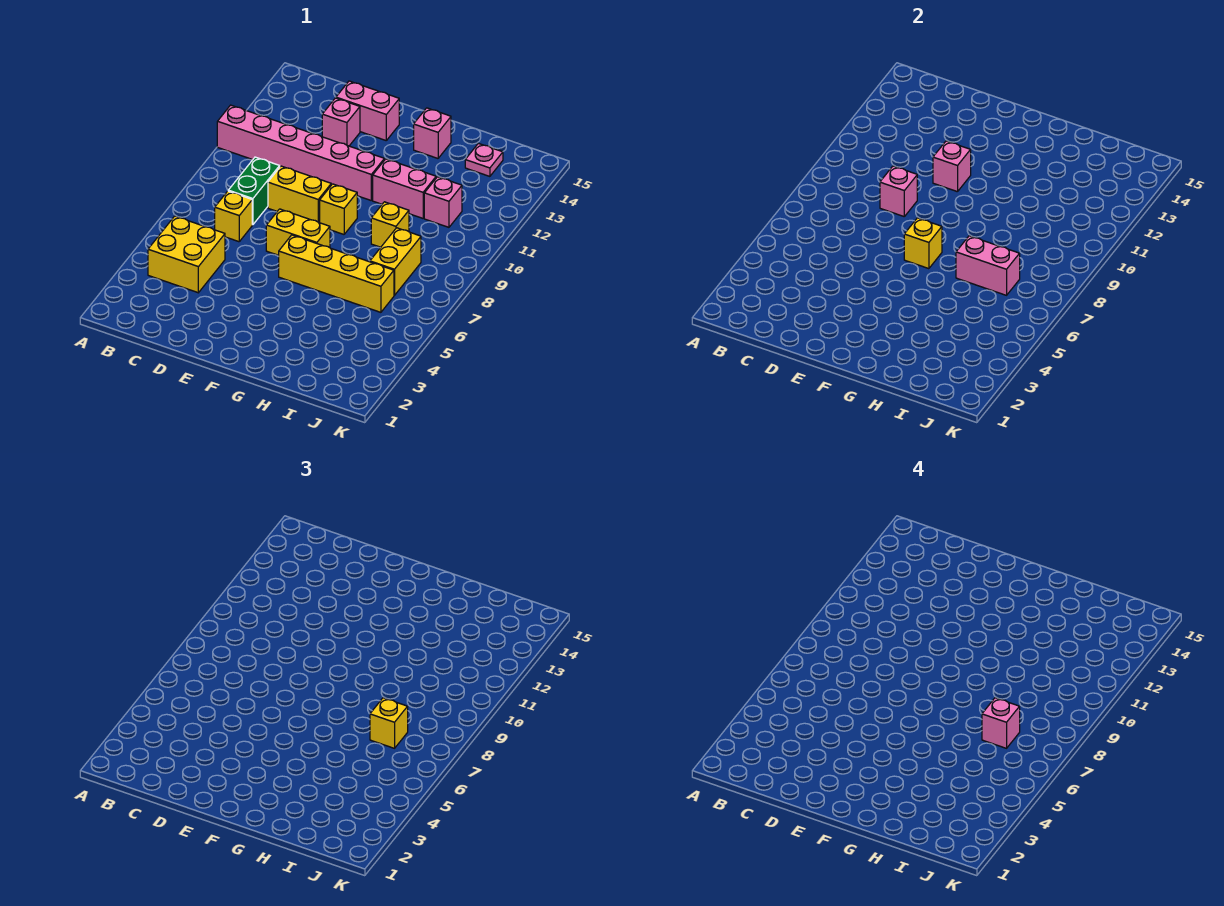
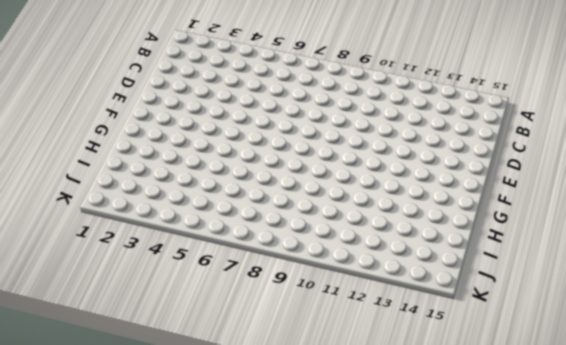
none -> pink brick A11:F11 level 1
none -> yellow brick B4:C5 level 1
none -> yellow brick C7 level 1

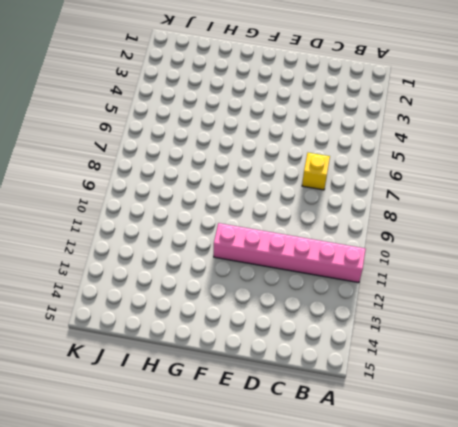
none -> yellow brick B4:C5 level 1
none -> green brick C8:C9 level 1
none -> yellow brick D9:E9 level 1

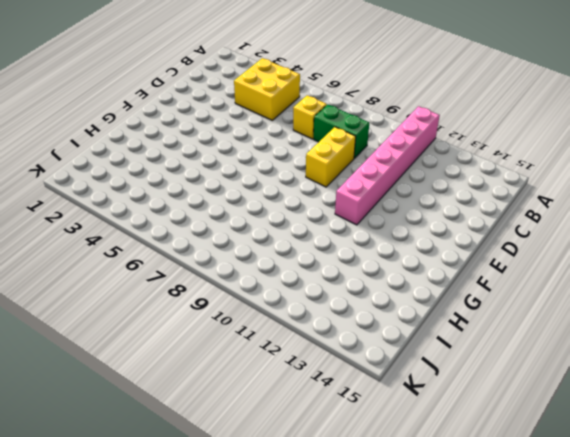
none -> pink brick D13 level 1
none -> pink brick D14:E14 level 1
none -> yellow brick E7:F7 level 1

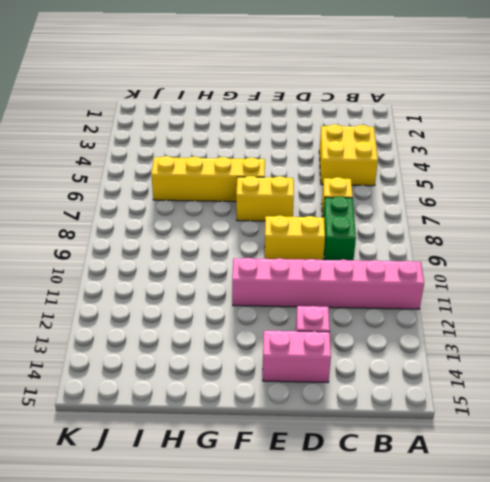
none -> yellow brick F9 level 1
none -> pink brick G11:H11 level 1
none -> pink brick G14 level 1

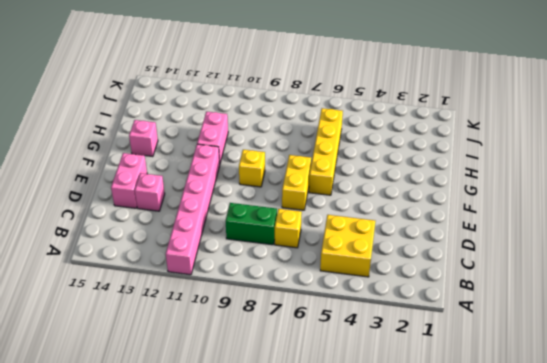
none -> yellow brick D9:E9 level 1
none -> yellow brick H9 level 1
none -> yellow brick I7:I8 level 1

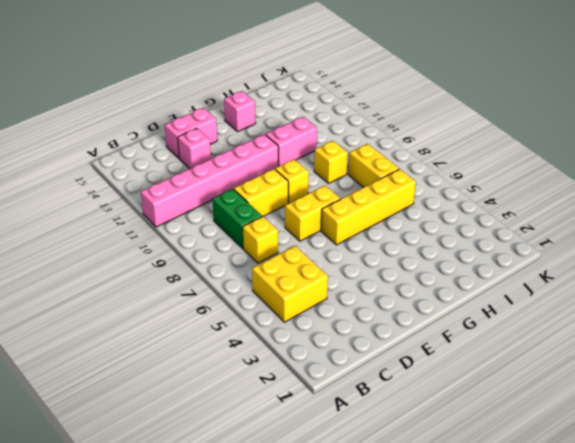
none -> pink brick I11 level 1
none -> pink plate I14 level 1
none -> pink brick D9 level 2

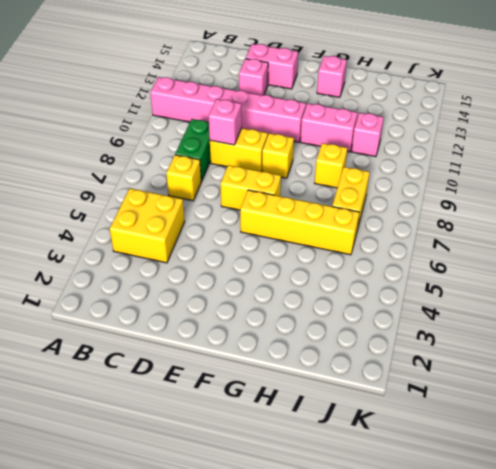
none -> pink plate I14 level 1
none -> pink brick E11 level 2
none -> yellow brick F7 level 2

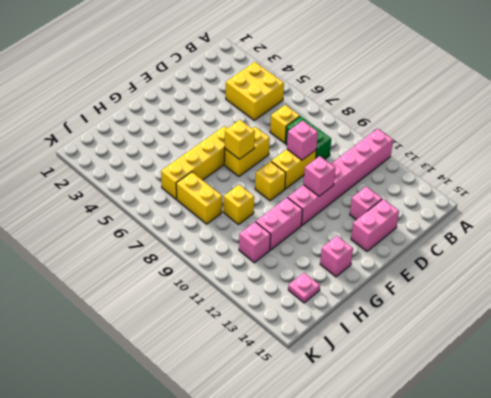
none -> pink brick H7:I7 level 2
none -> yellow brick I7 level 3
none -> pink brick I7 level 4

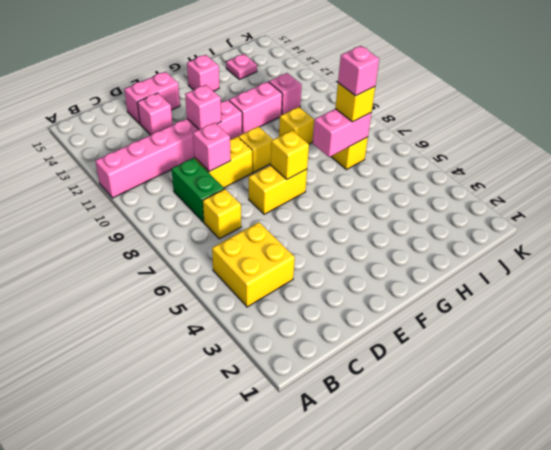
none -> yellow brick F6:I6 level 1

